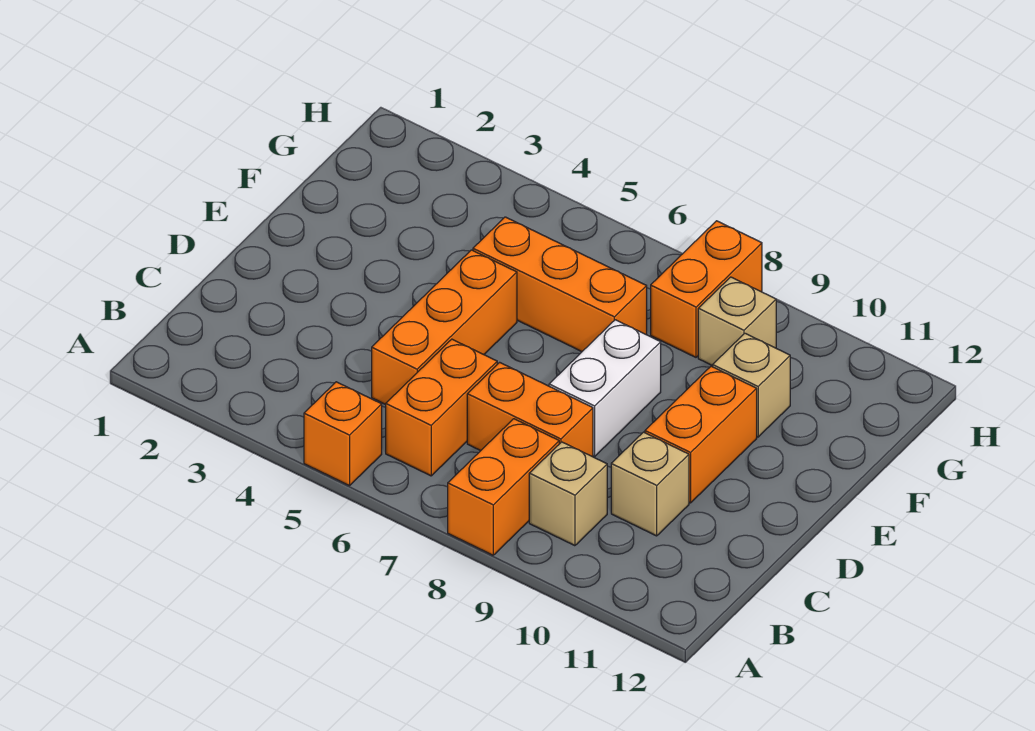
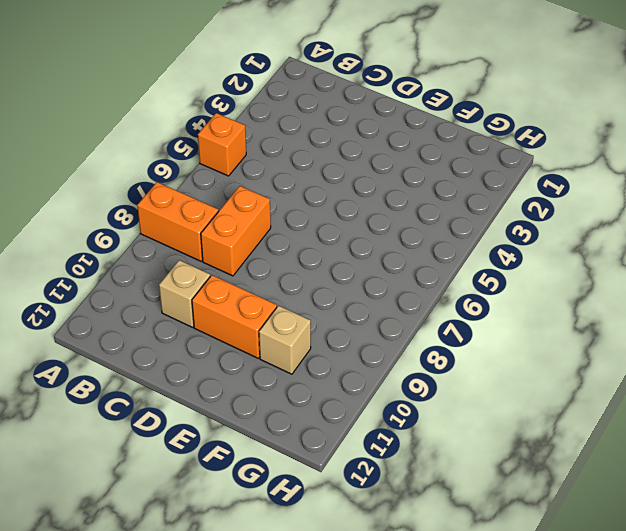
none -> orange brick B6:C6 level 1
none -> tan brick B9 level 1
none -> orange brick C5:E5 level 1

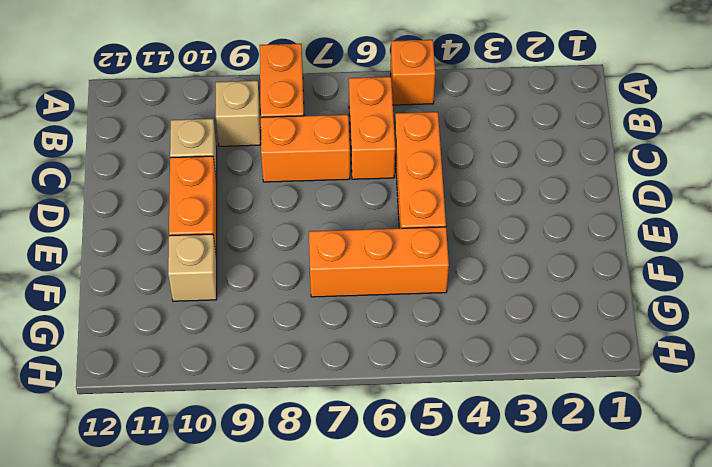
none -> white brick D8:E8 level 1
none -> orange brick G8:H8 level 1
none -> tan brick G9 level 1

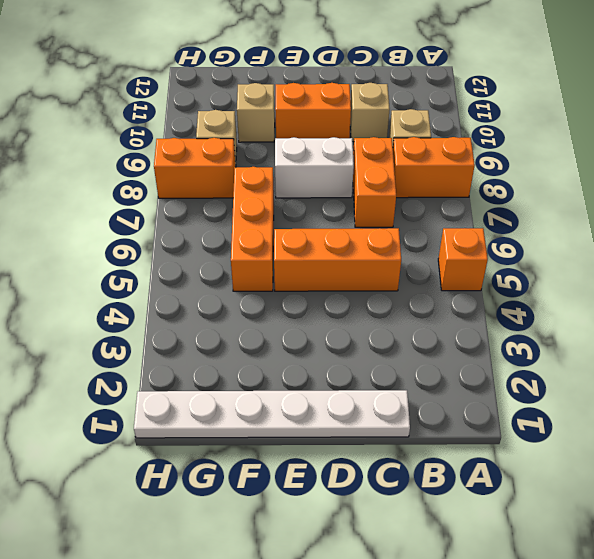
white plate C1:H1 level 1 -> none
none -> orange brick B6:C6 level 1

